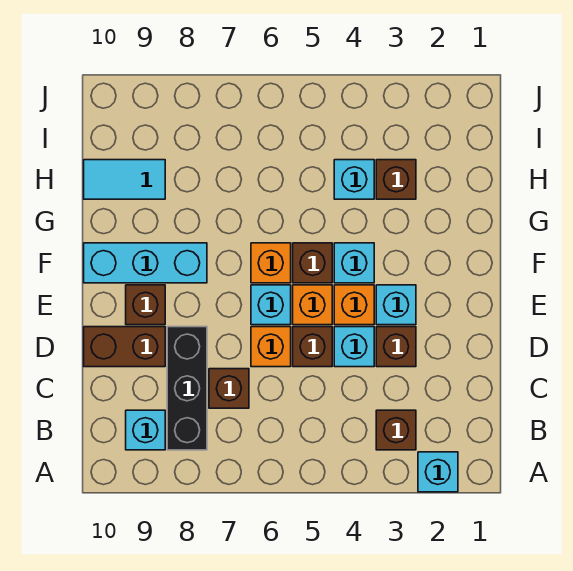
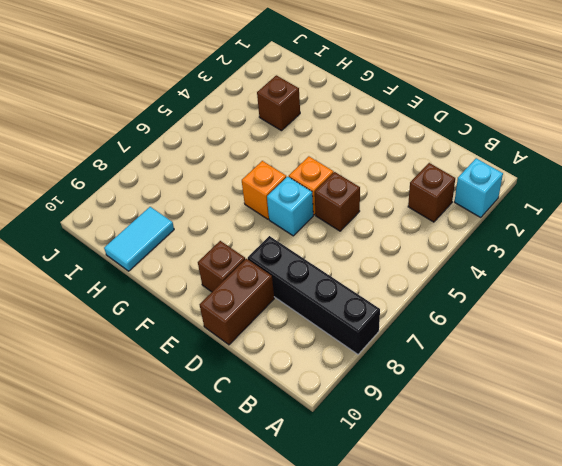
black brick A8:D8 level 1 -> black brick B8:D8 level 1
none -> cyan brick B9 level 1
none -> brown brick C7 level 1
none -> brown brick D3 level 1

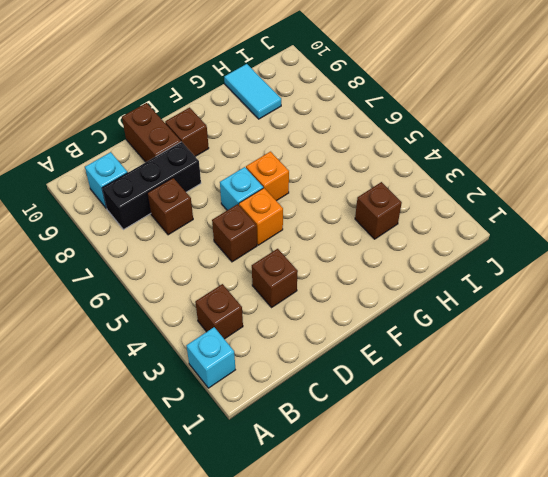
none -> cyan brick D4 level 1
none -> orange brick D6 level 1
none -> cyan brick E3 level 1

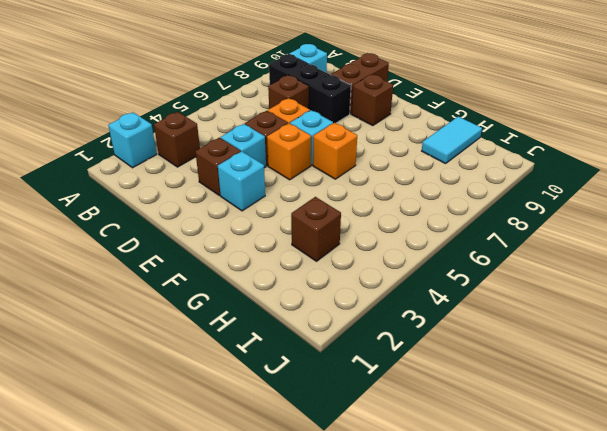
none -> orange brick E4 level 1
none -> cyan brick F4 level 1
none -> brown brick F5 level 1

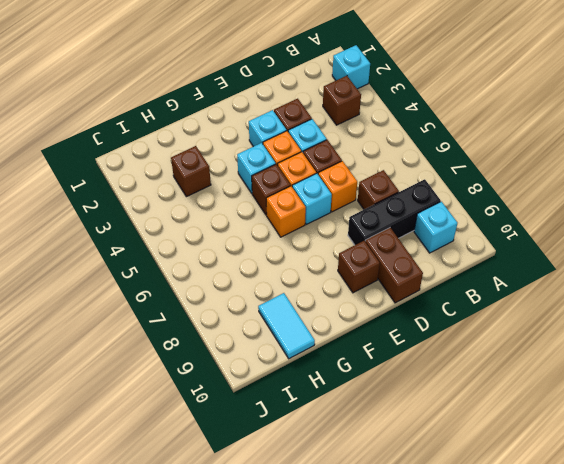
none -> cyan brick F8:F10 level 1
none -> cyan brick H4 level 1

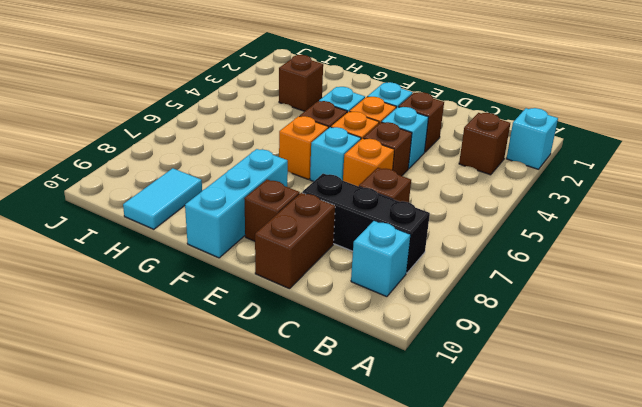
none -> cyan brick H4 level 1

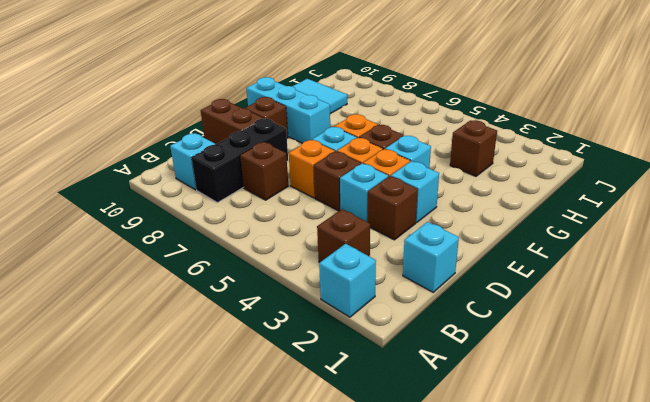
cyan brick C1 level 1 -> cyan brick H4 level 1

